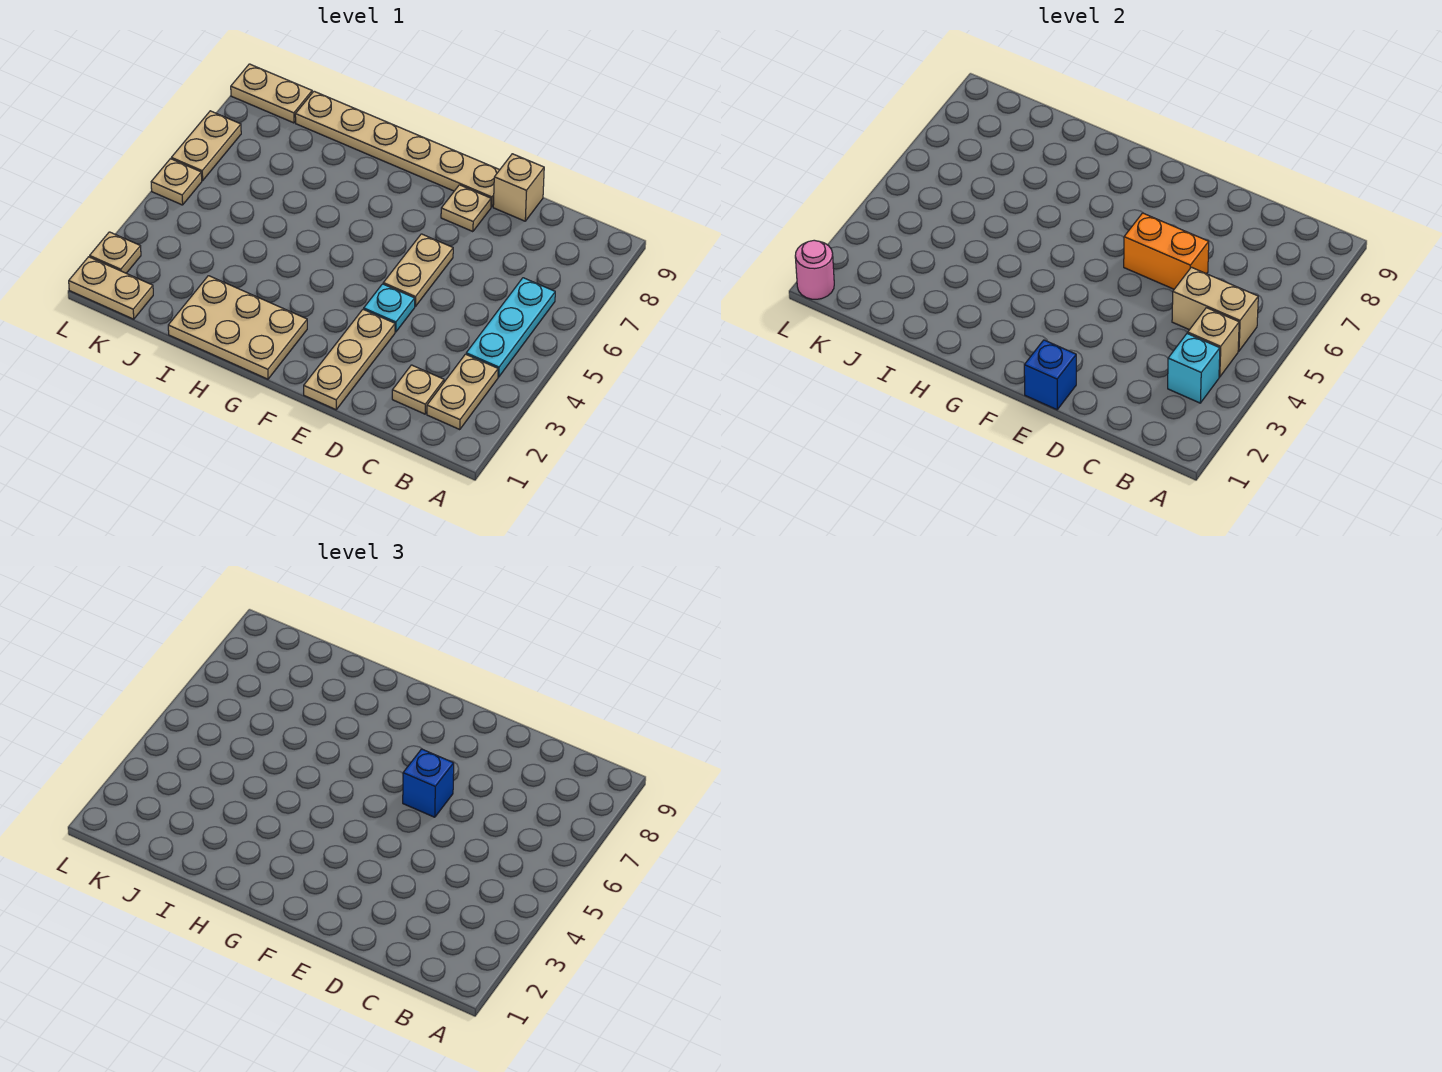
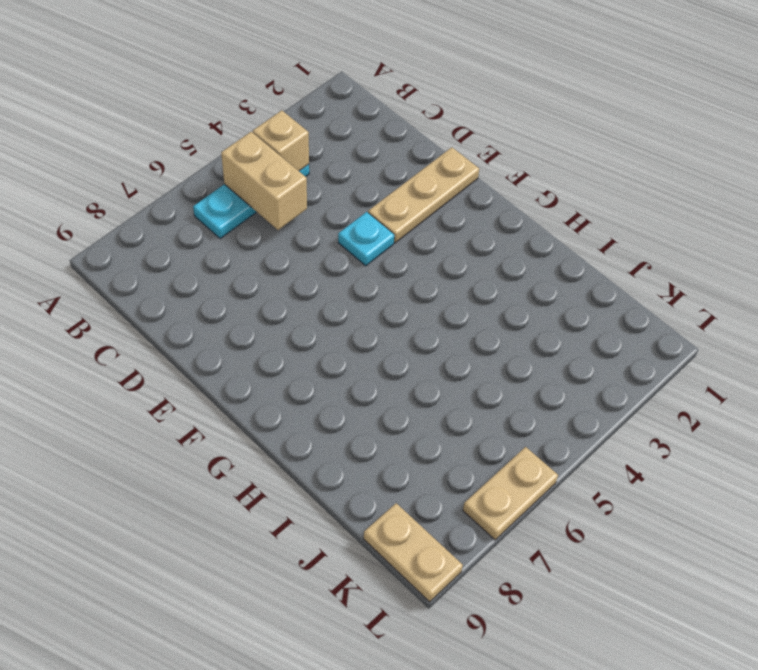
none -> tan plate B2:B3 level 1
none -> tan plate C2 level 1
none -> tan brick D9 level 1

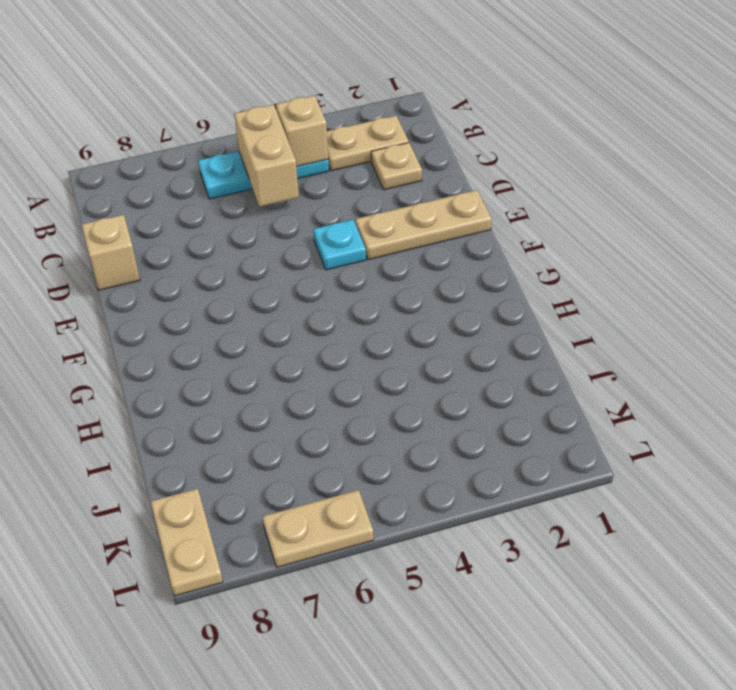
none -> tan plate E5:E6 level 1
none -> tan plate E8 level 1
none -> tan plate E9:J9 level 1

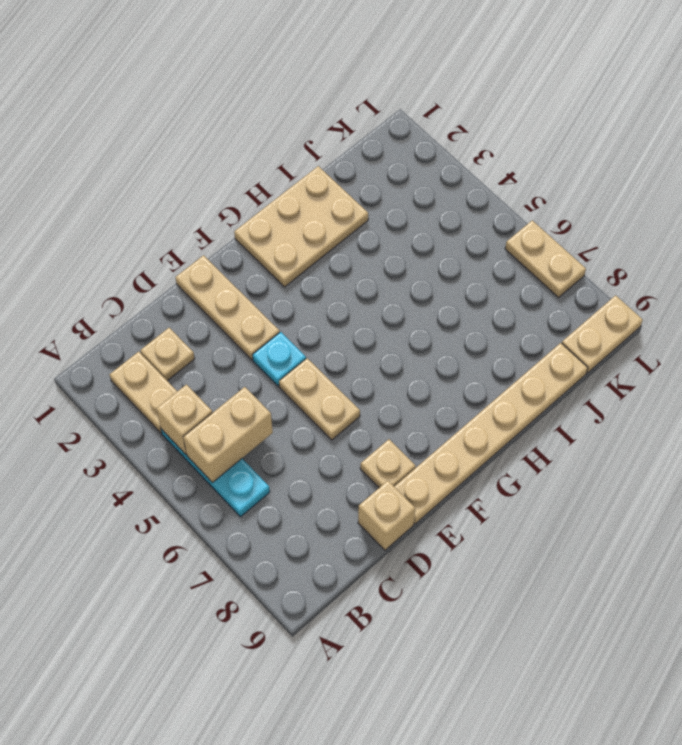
none -> tan plate K1:L1 level 1
none -> tan plate L2 level 1
none -> tan plate L5 level 1

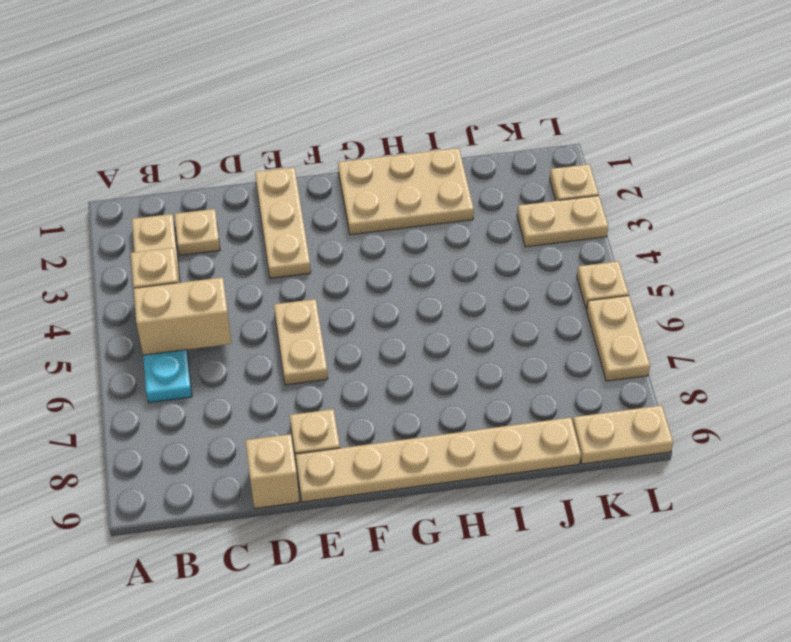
tan plate K3:L3 level 1 -> tan plate K1:L1 level 1
none -> cyan plate E4 level 1
none -> cyan brick B3 level 2
none -> orange brick D6:E6 level 2

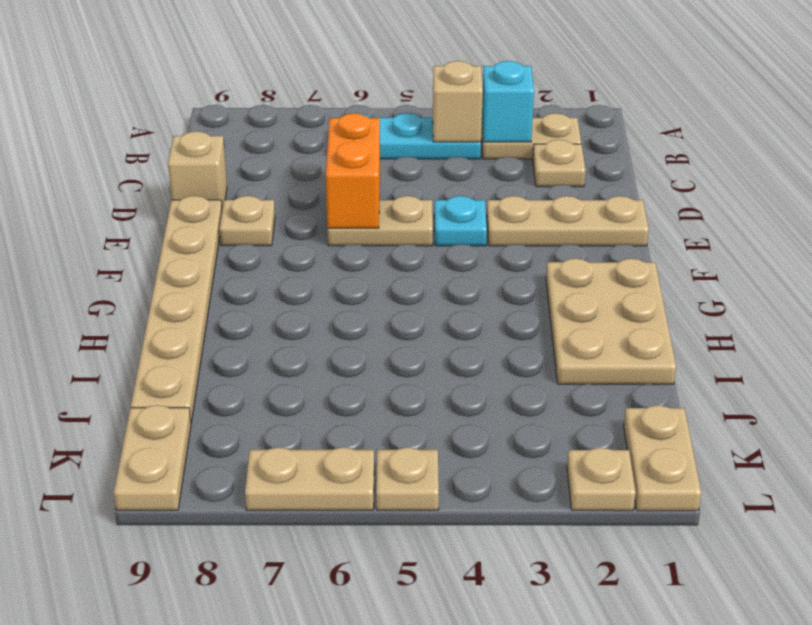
none -> tan brick B5:C5 level 2
none -> blue brick E1 level 2
none -> pink round brick L1 level 2

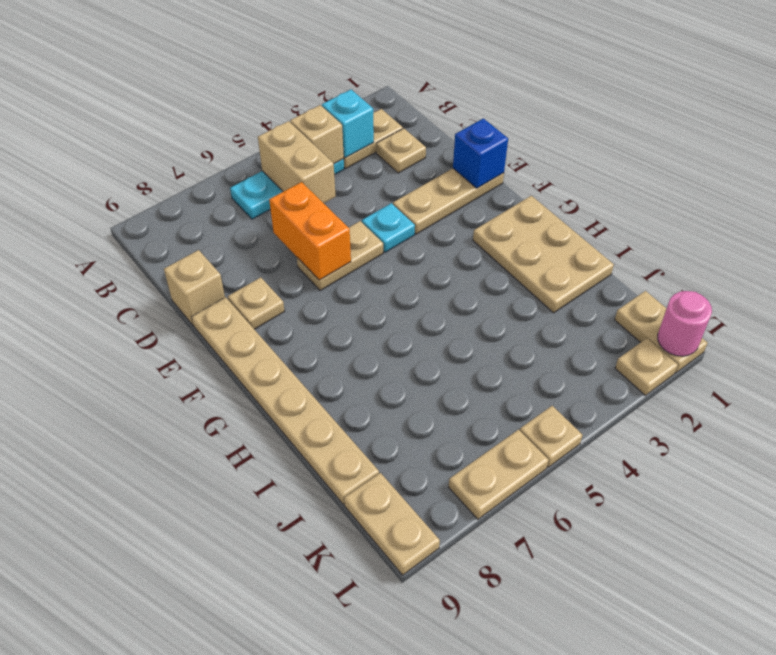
none -> blue brick E6 level 3

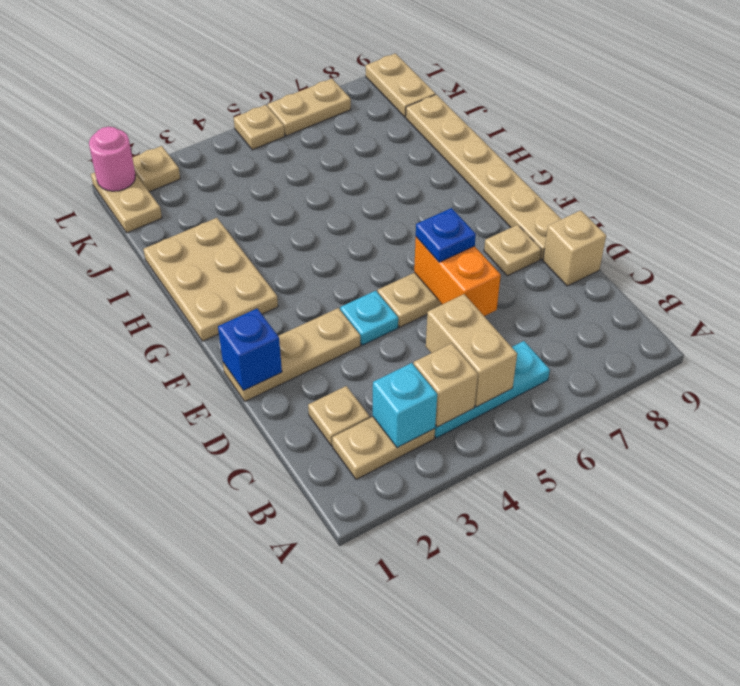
blue plate E6 level 3 -> blue brick E6 level 3

